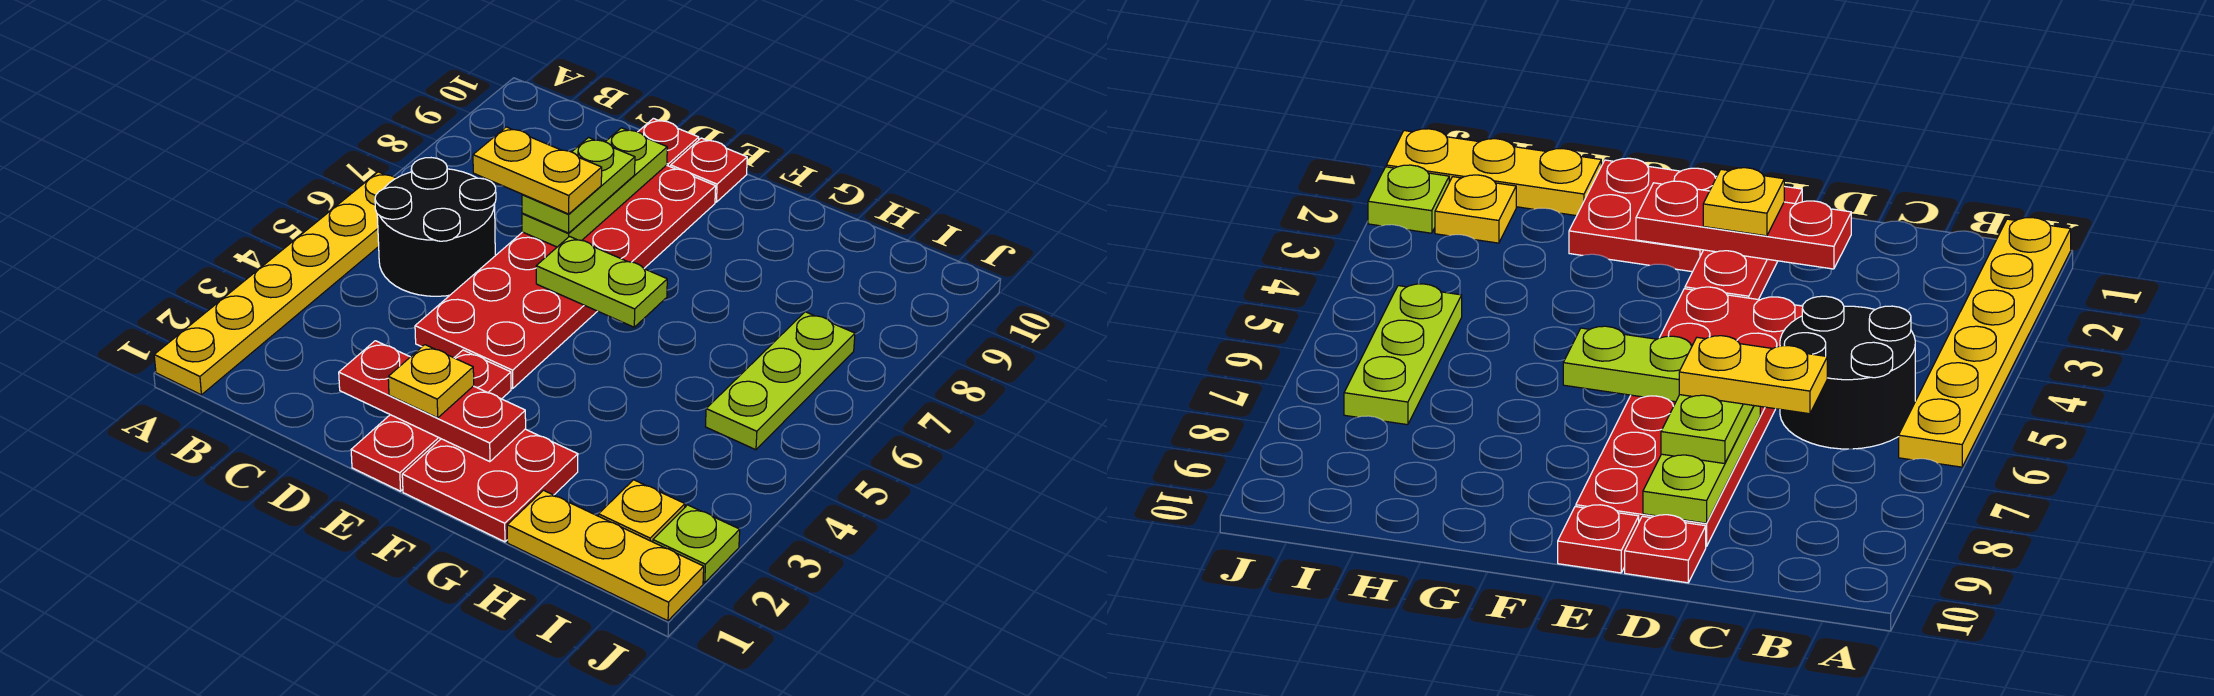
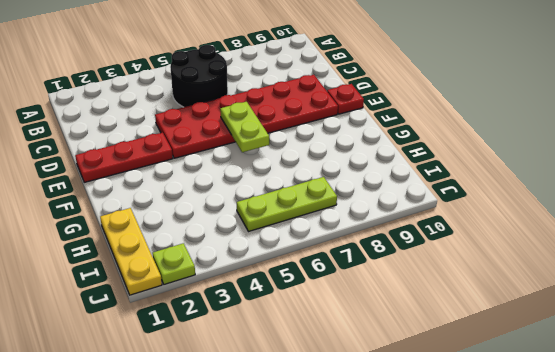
none -> yellow plate A1:A6 level 1
none -> red plate D10 level 1
none -> red plate F1:G2 level 1

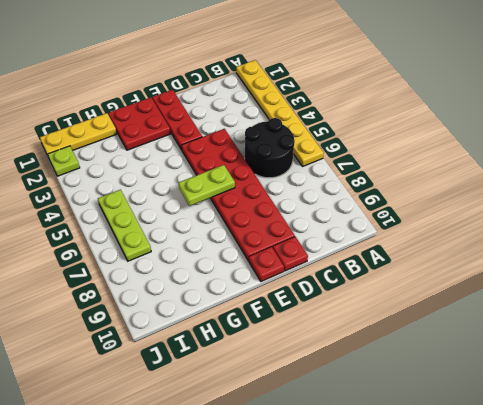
none -> yellow plate I2 level 1
none -> red plate D2:F2 level 2
none -> lime plate D7:D9 level 2

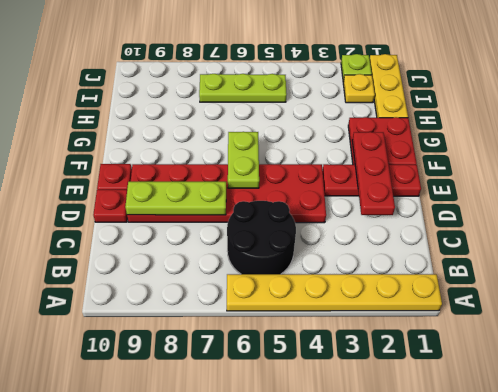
none -> lime plate D7:D8 level 3
none -> yellow plate E2 level 3
none -> yellow plate C7:D7 level 4

